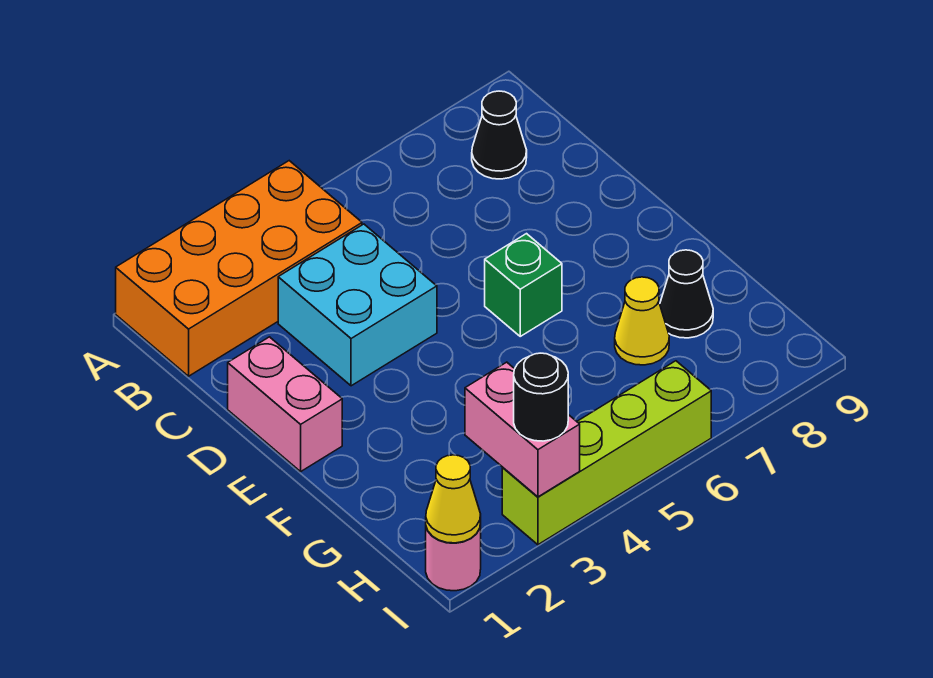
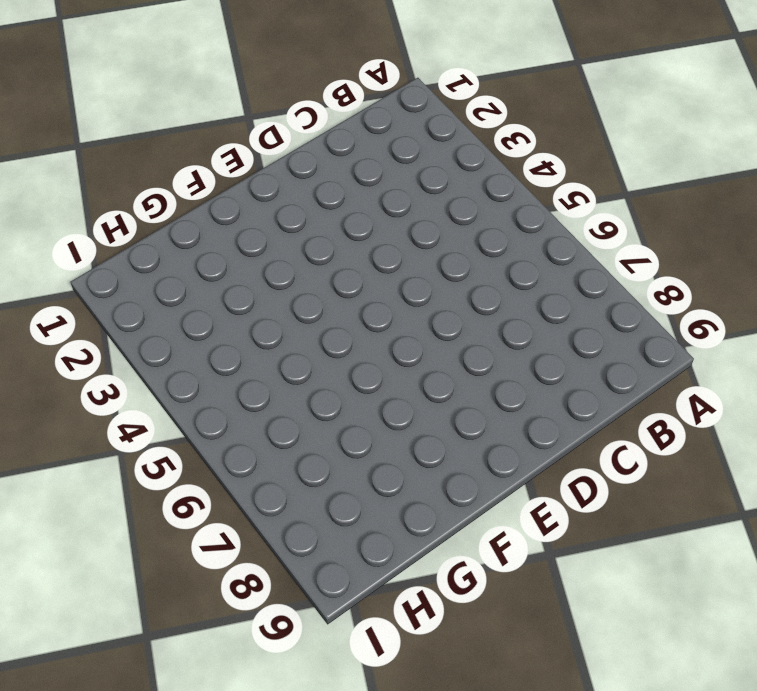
none -> orange brick A1:B4 level 1
none -> black cone B8 level 1
none -> cyan brick C3:D4 level 1

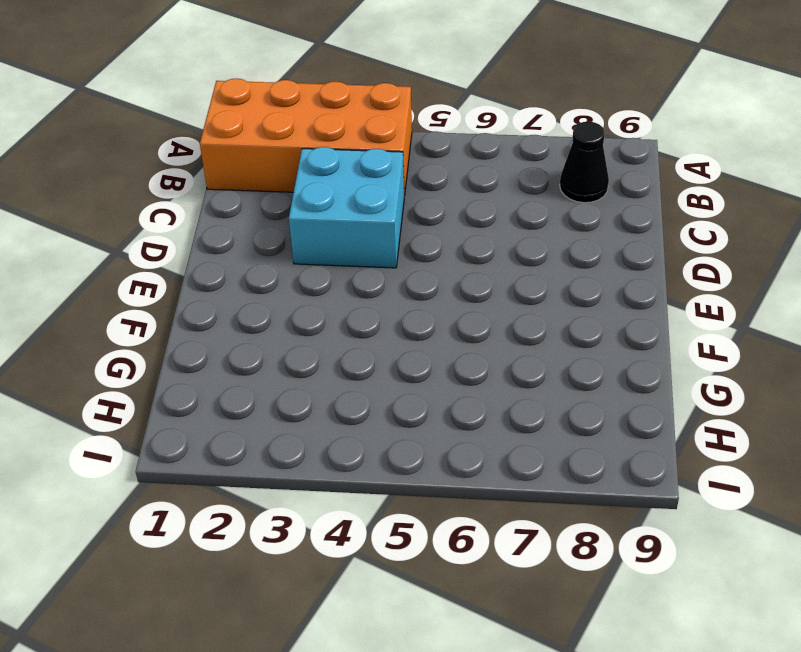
none -> pink brick D1:E1 level 1
none -> green brick E6 level 1
none -> yellow cone G7 level 1

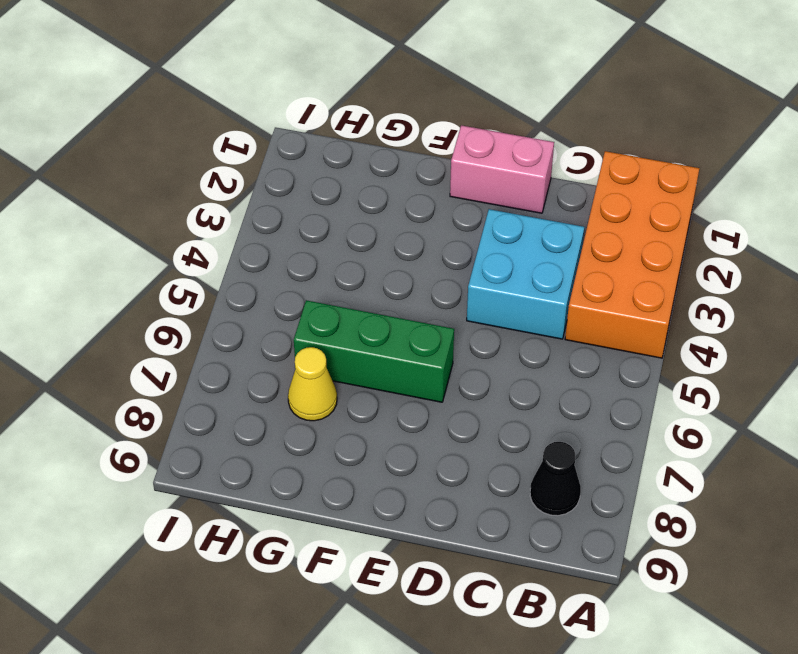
green brick E6:G6 level 1 -> green brick E6 level 1
none -> black cone G8 level 1
none -> pink round brick I1 level 1
none -> lime brick I3:I6 level 1

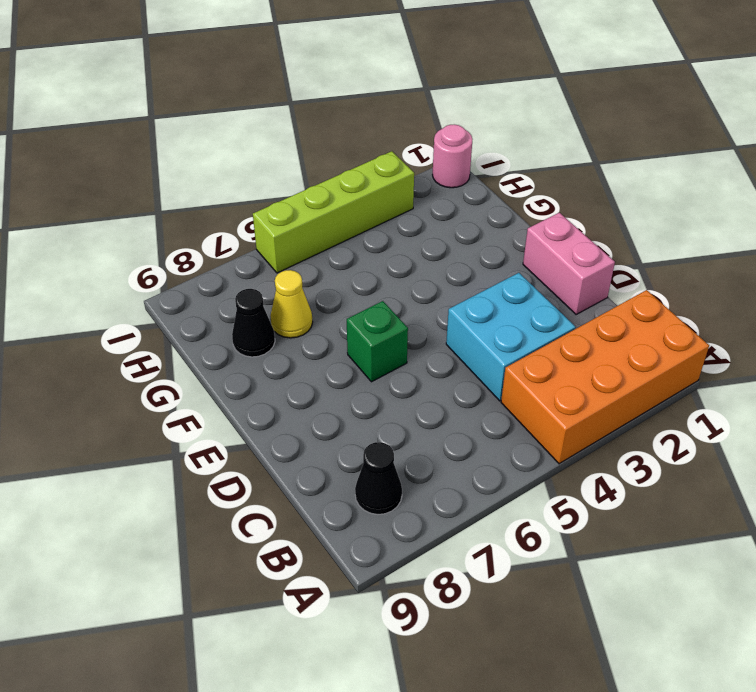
none -> pink brick H3:I3 level 2
none -> yellow cone I1 level 2
none -> black round brick I3 level 3

